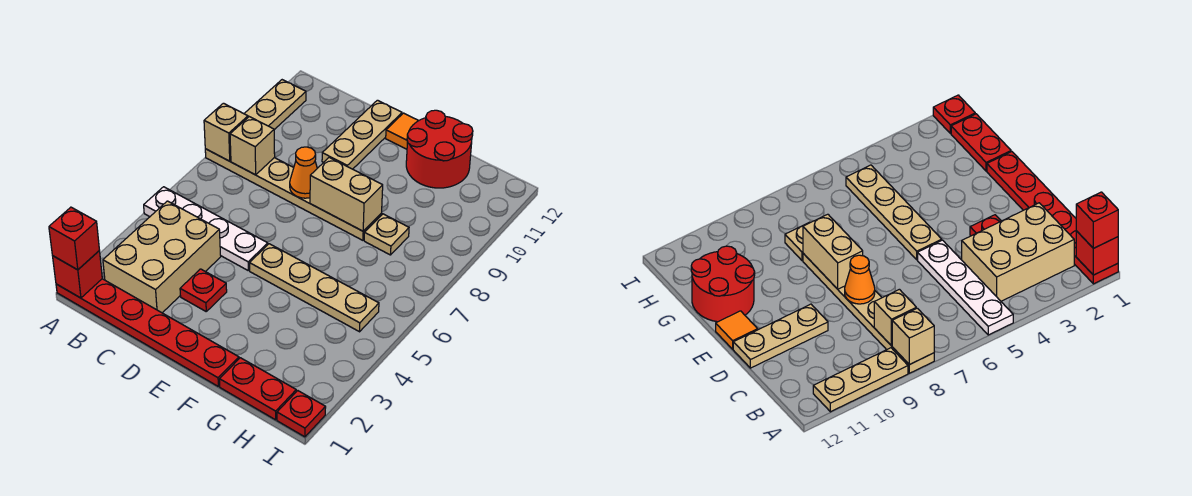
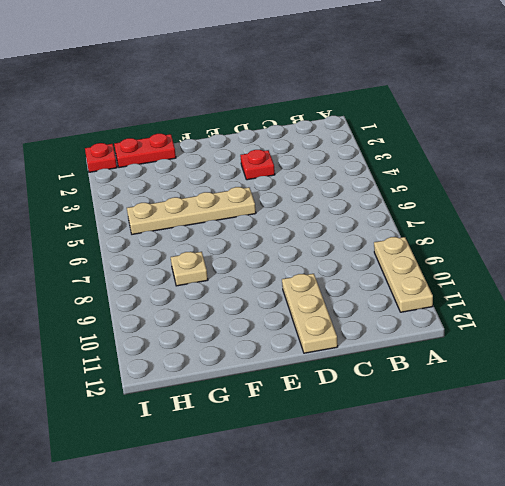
none -> red plate A1:F1 level 1
none -> white plate A5:D5 level 1
none -> tan plate A8:F8 level 1

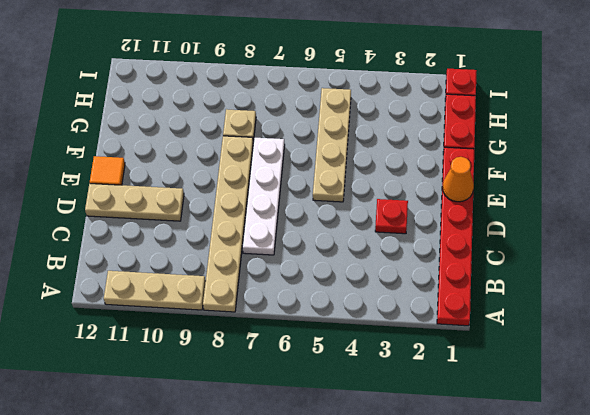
white plate C7:F7 level 1 -> white plate A5:D5 level 1
orange cone E1 level 2 -> orange cone D8 level 2
none -> tan brick B2:C4 level 1
none -> red round brick F11:G12 level 1
none -> red brick A1 level 2

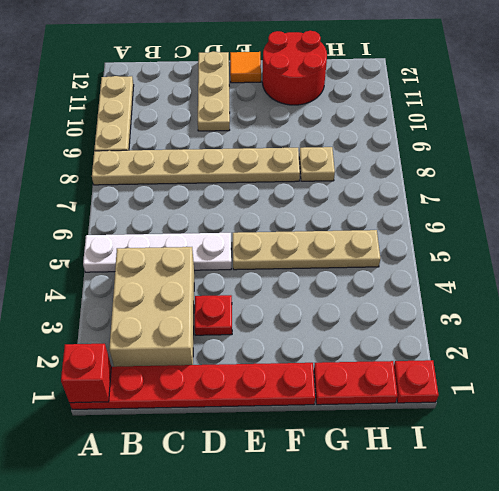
none -> tan brick A8 level 2
none -> tan brick B8 level 2
none -> orange cone D8 level 2

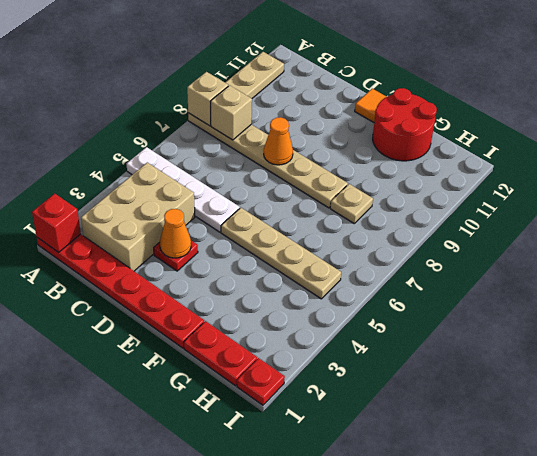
orange cone D3 level 2 -> none
none -> tan plate D10:D12 level 1
none -> tan brick E8:F8 level 2
none -> red brick A1 level 3

